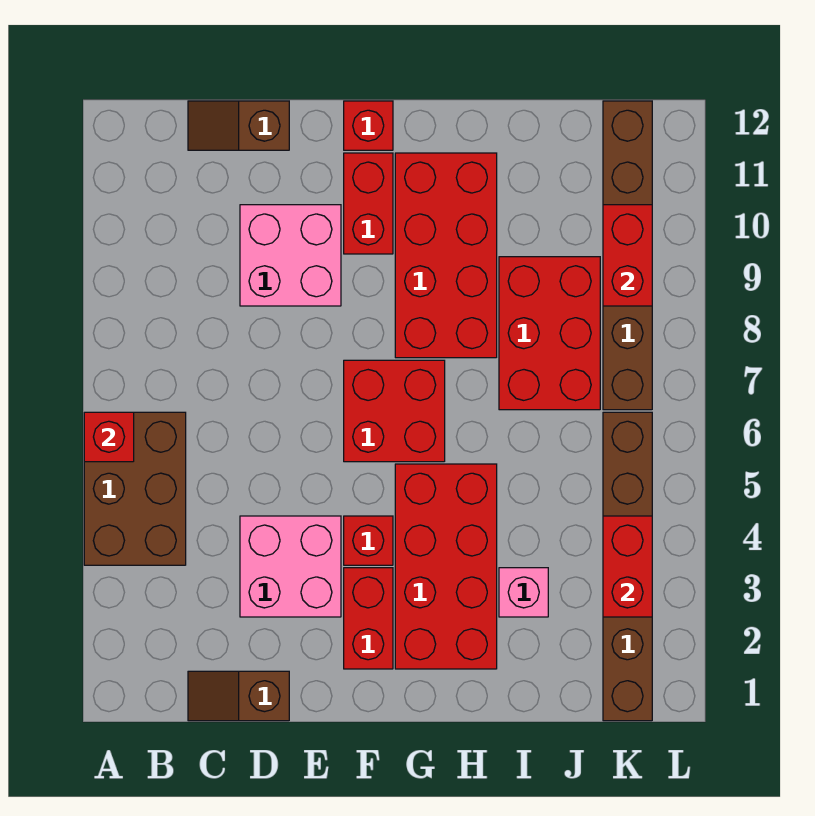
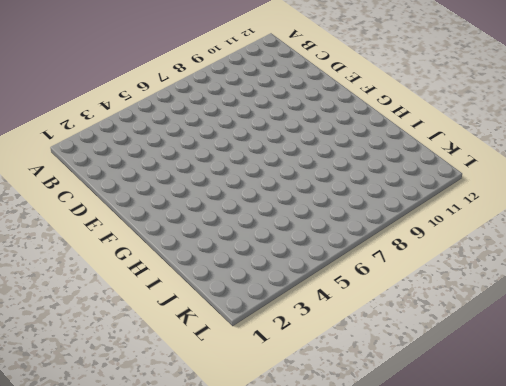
none -> brown brick A4:B6 level 1
none -> brown slope C1:D1 level 1 top D
none -> brown slope C12:D12 level 1 top D

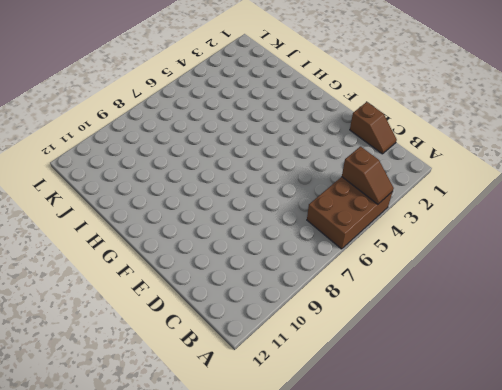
brown slope A4:B4 level 2 top B -> brown slope C12:D12 level 1 top D
none -> pink brick D3:E4 level 1
none -> pink brick D9:E10 level 1
none -> red brick F2:F3 level 1

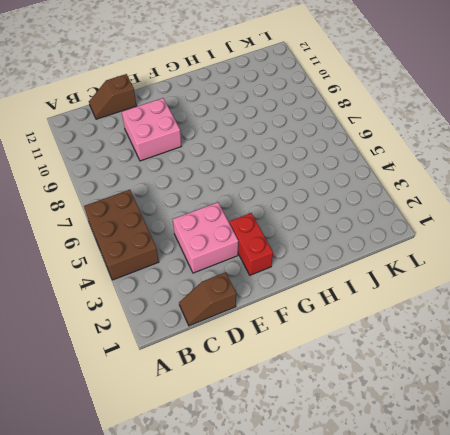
none -> red brick F4 level 1
none -> red brick F6:G7 level 1
none -> red brick F10:F11 level 1

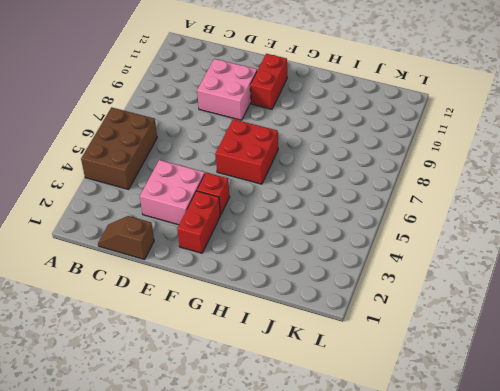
none -> brown slope C12:D12 level 1 top D
none -> red brick F12 level 1
none -> red brick G2:H5 level 1

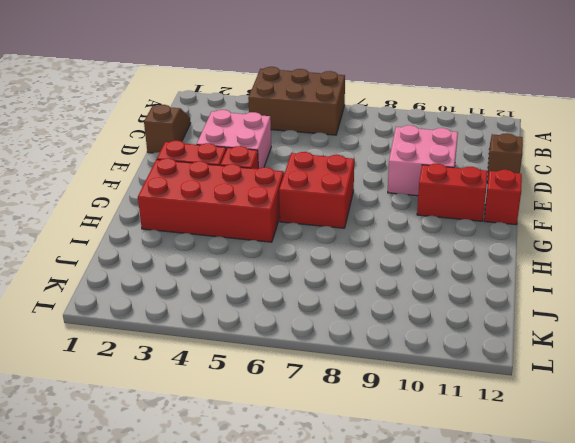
none -> red brick G8:H11 level 1
none -> pink brick I3 level 1
none -> red brick I7:J9 level 1

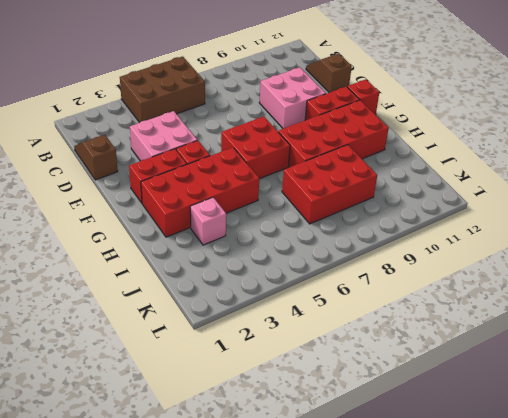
none -> brown brick K1:K6 level 1
none -> brown brick K7:K12 level 1
none -> red brick A6 level 2

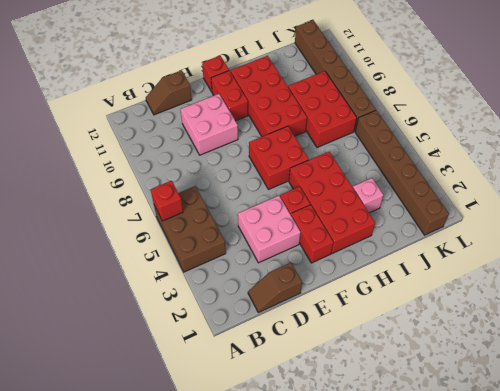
none -> red brick K3:K4 level 2
none -> red brick K9:K10 level 2

